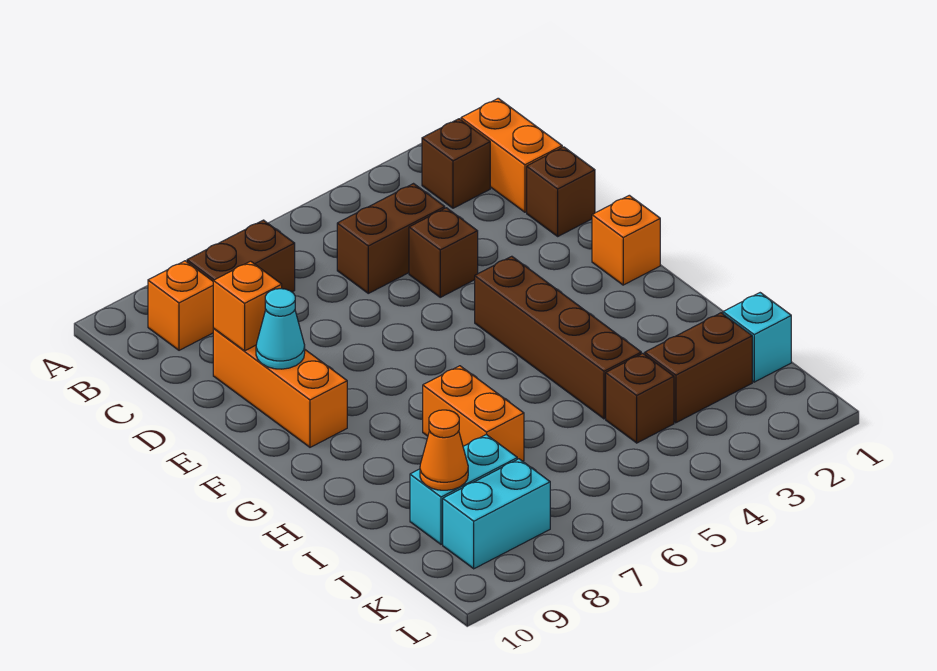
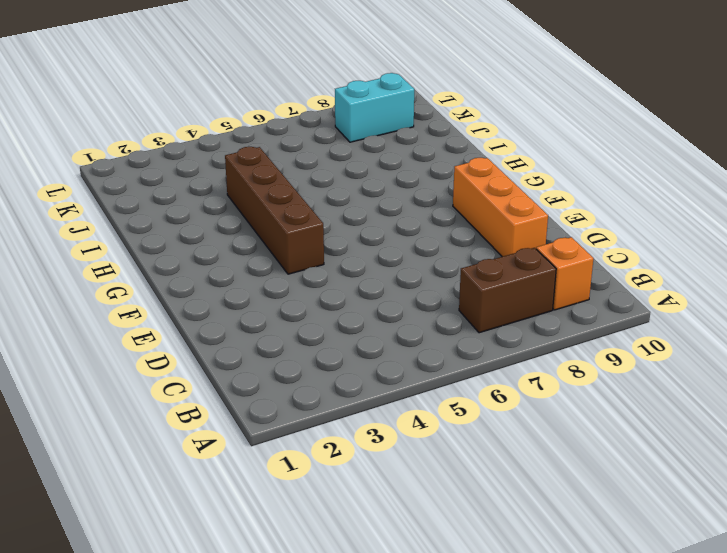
none -> orange brick B1:C1 level 1
none -> brown brick B2 level 1
none -> brown brick C4:C5 level 1

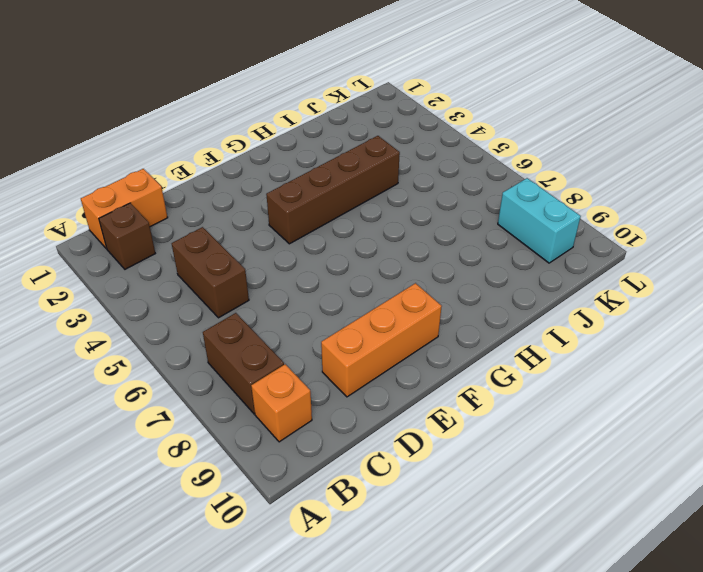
none -> brown brick D1 level 1
none -> brown brick D4 level 1
none -> orange brick F1 level 1

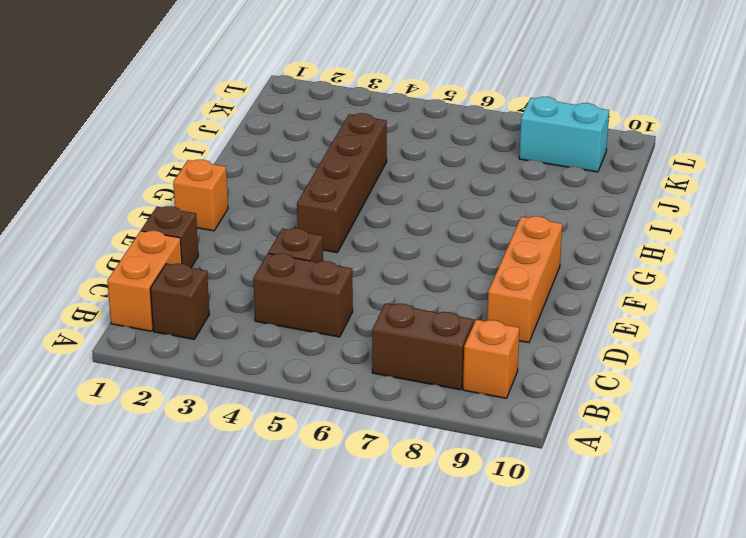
none -> orange brick H7:I7 level 1
none -> cyan brick J1 level 1
none -> brown brick J2:J3 level 1

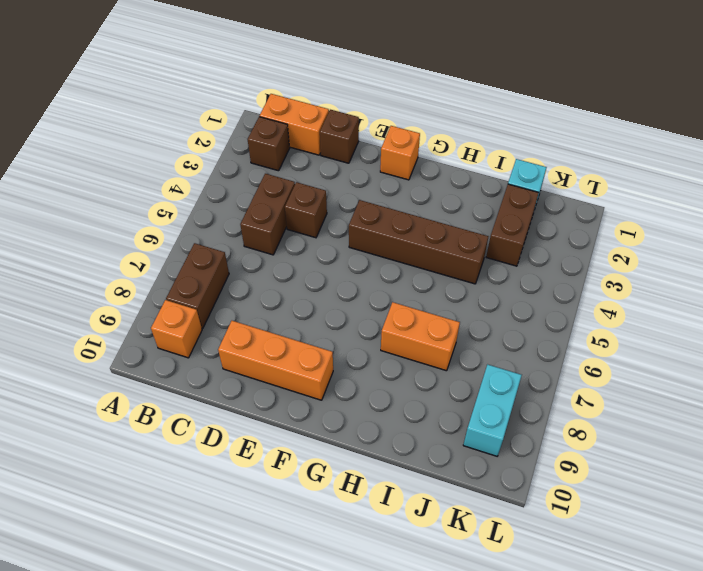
none -> brown brick J4 level 1
none -> cyan brick J8:J9 level 1
none -> orange brick D9 level 2

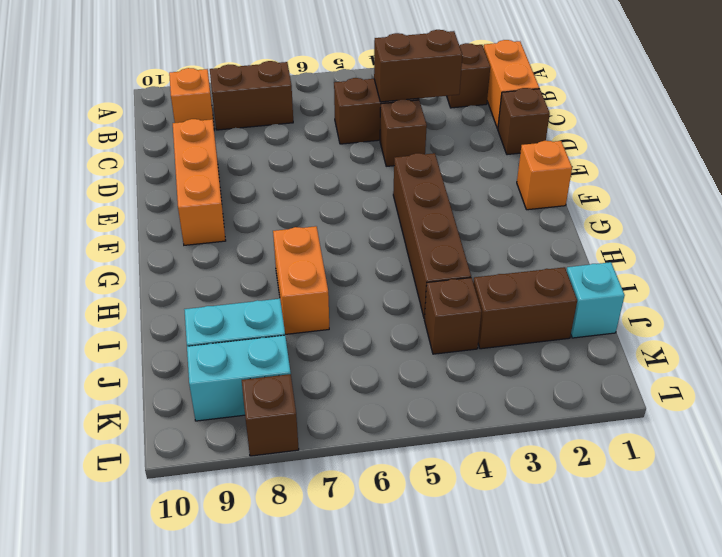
brown brick C3:C4 level 2 -> none
brown brick L8 level 1 -> none
none -> orange brick D9 level 2
none -> cyan cone E9 level 2
none -> orange cone J9 level 2

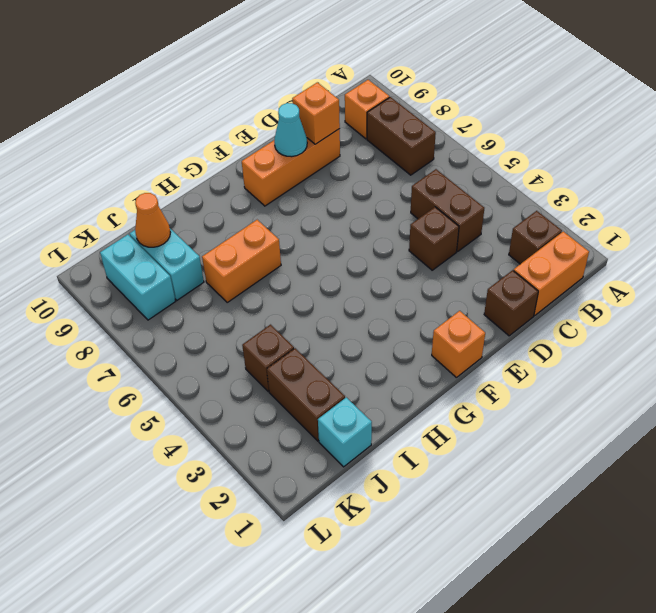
none -> brown brick F4:I4 level 1

